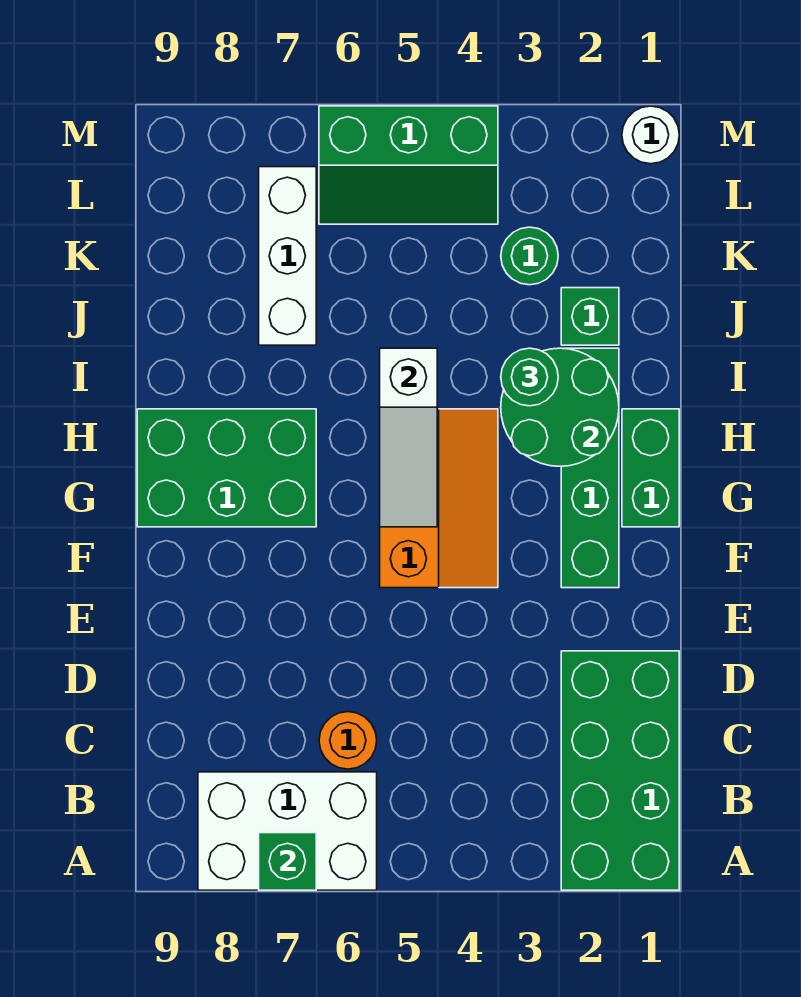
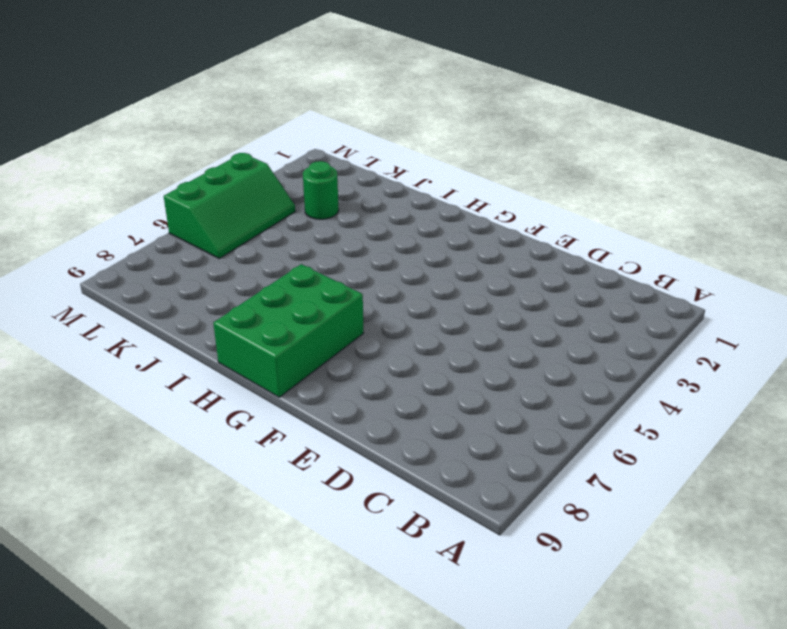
none -> green brick A1:D2 level 1
none -> white brick A6:B8 level 1
none -> orange round brick C6 level 1

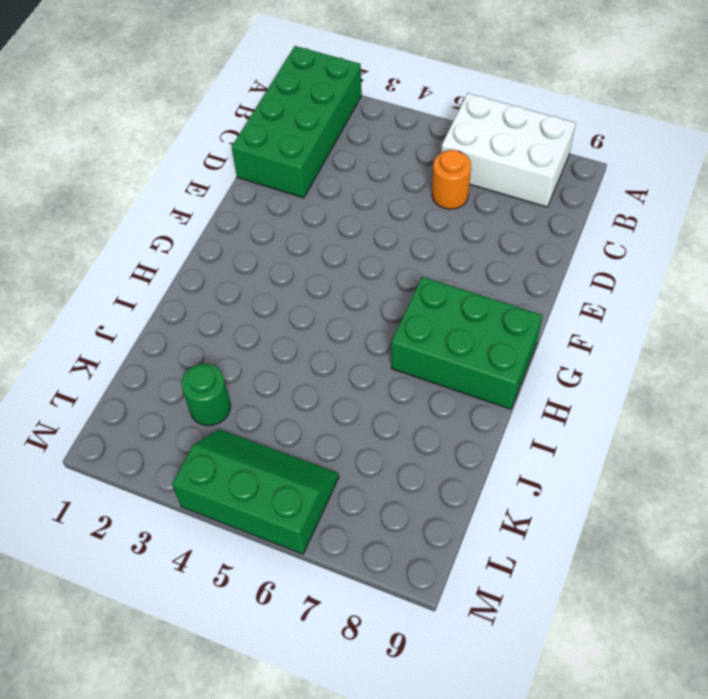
none -> green brick F2:I2 level 1
none -> orange slope F4:H5 level 1 top 5
none -> green brick G1:H1 level 1

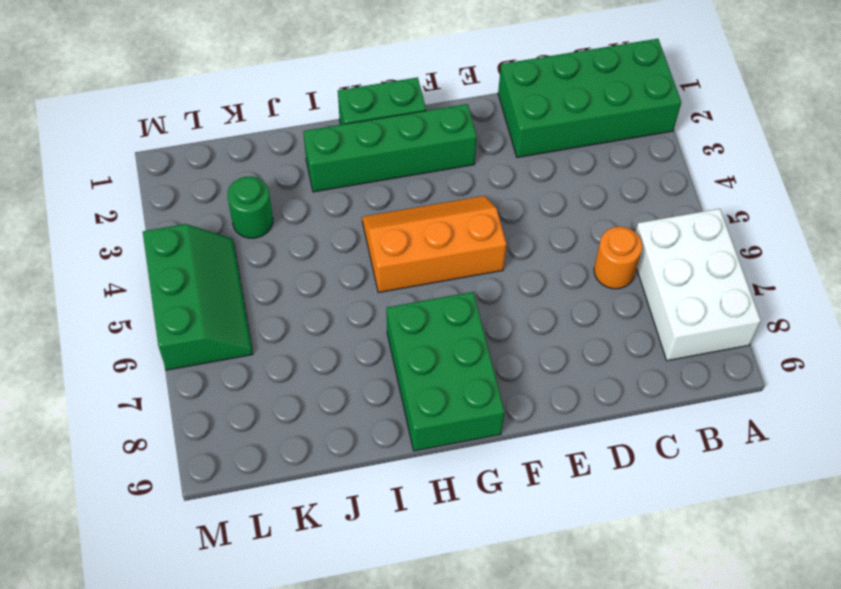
none -> green brick J2 level 1
none -> white brick J7:L7 level 1
none -> white round brick M1 level 1

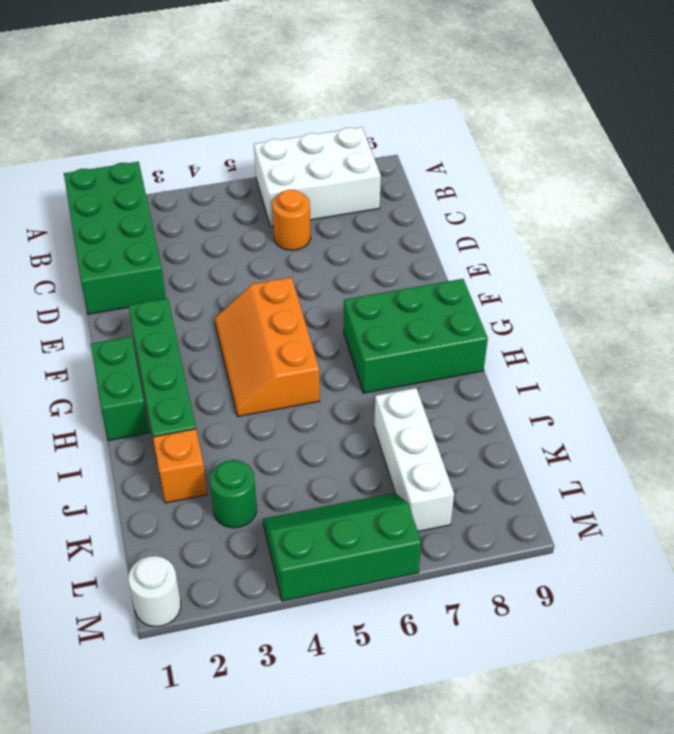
orange brick J2 level 1 -> green brick J2 level 1
none -> green brick A7 level 2
none -> white slope G5:I5 level 2 top I
none -> green round brick H2:I3 level 2

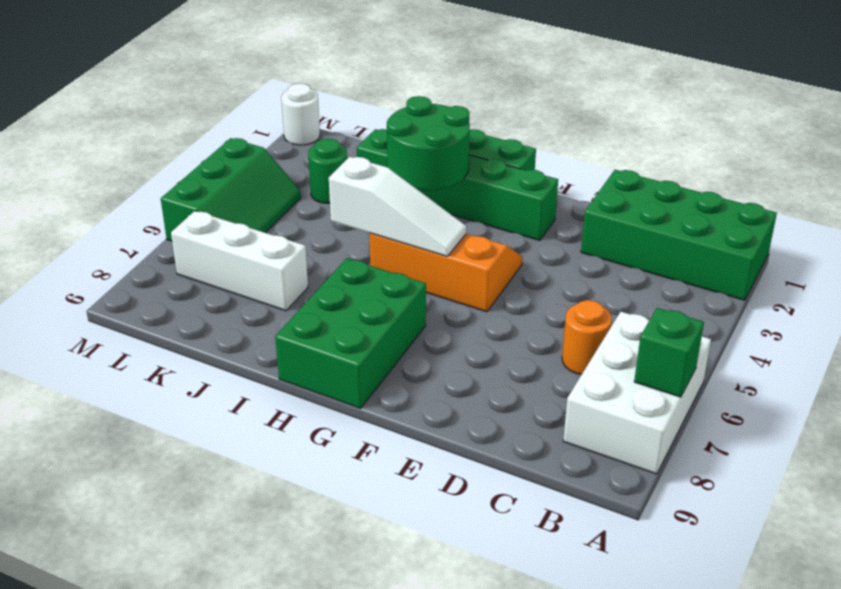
none -> green round brick I3 level 3

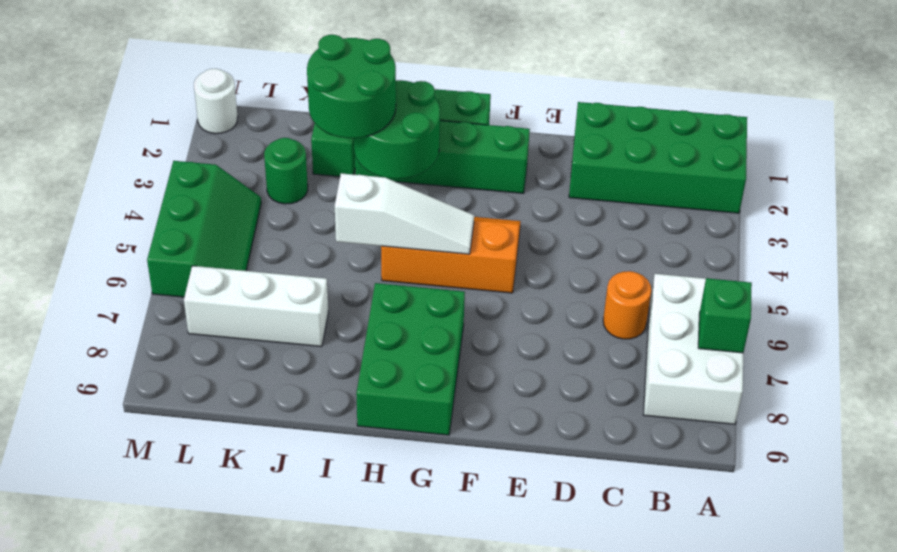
green round brick I2:J3 level 3 -> green round brick I3 level 3

